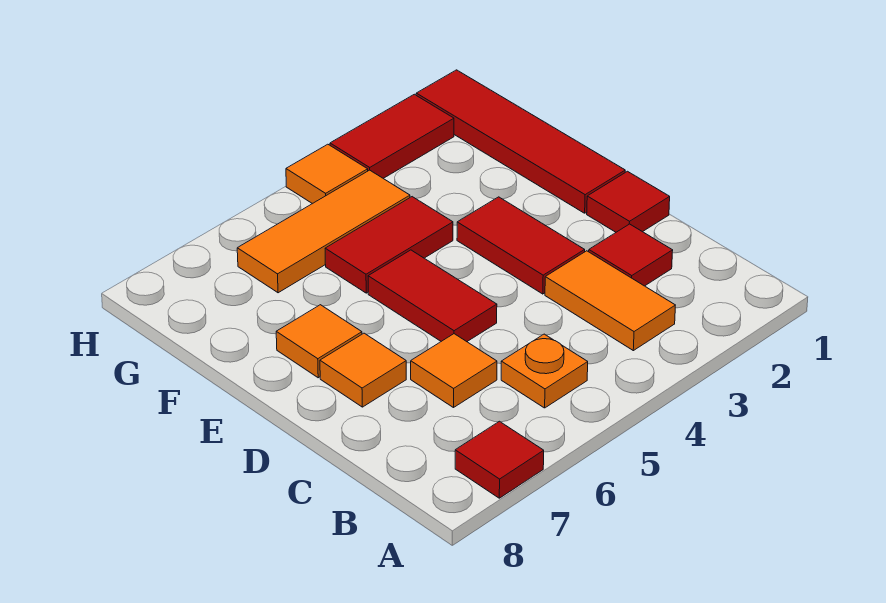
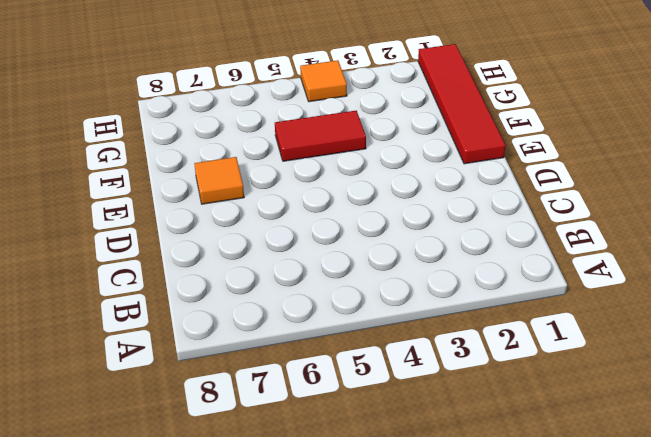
none -> red tile A7 level 1
none -> orange tile B3:C3 level 1
none -> orange plate B5 level 1

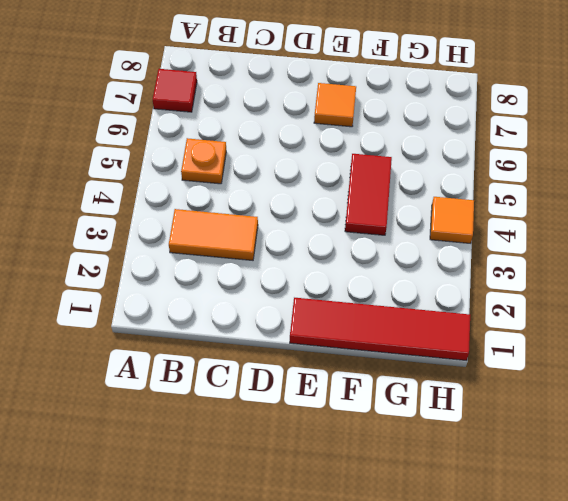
none -> red tile C2 level 1
none -> orange tile C6 level 1
none -> red tile D1 level 1

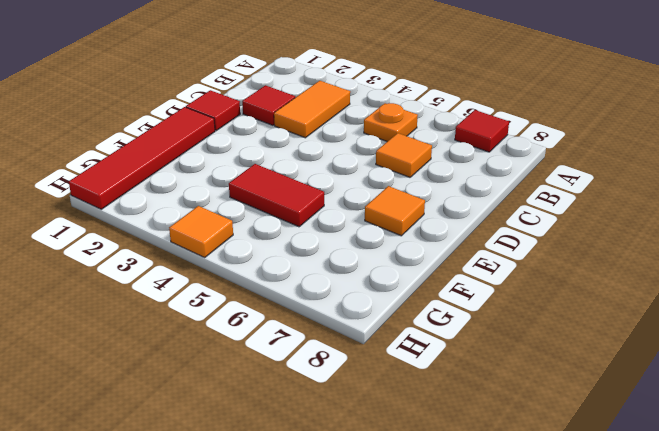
none -> red tile D3:E3 level 1
none -> red tile D5:E5 level 1
none -> orange tile D7 level 1

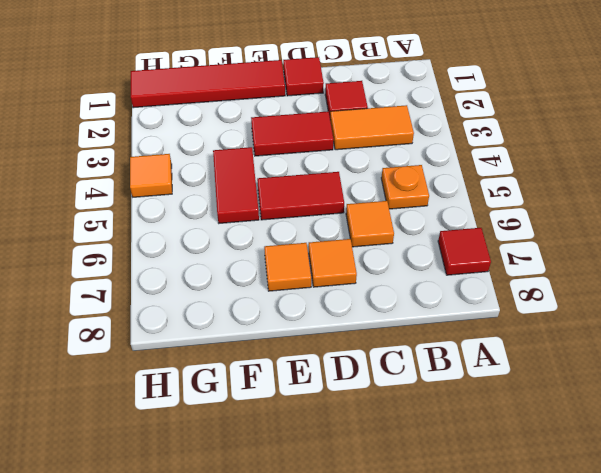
none -> orange tile G4:G6 level 1
none -> red tile H2:H3 level 1

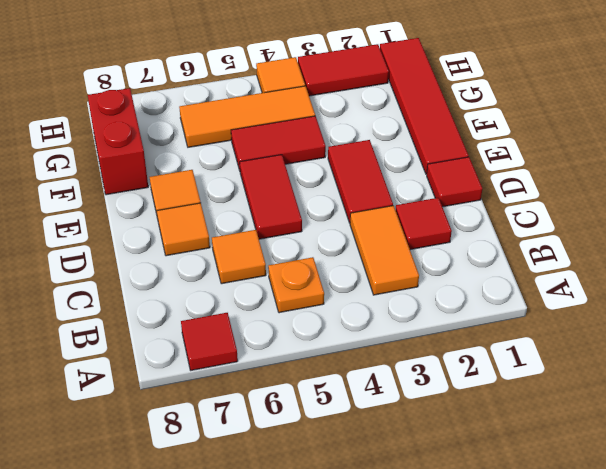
red brick F8:G8 level 1 -> none

